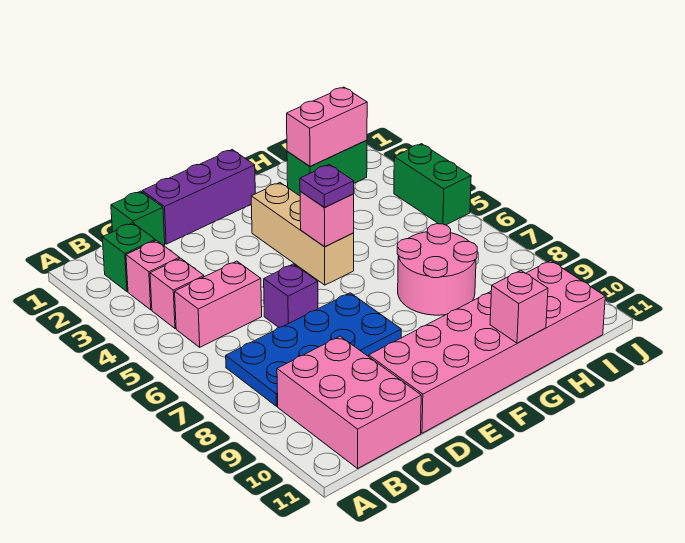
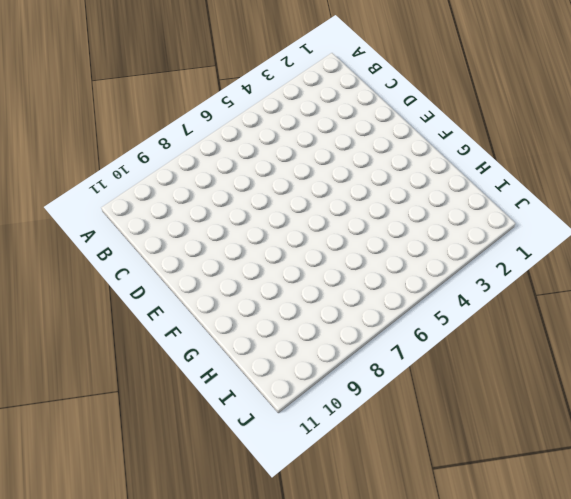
none -> green brick B2 level 1
none -> pink brick B3 level 1
none -> pink brick B4 level 1

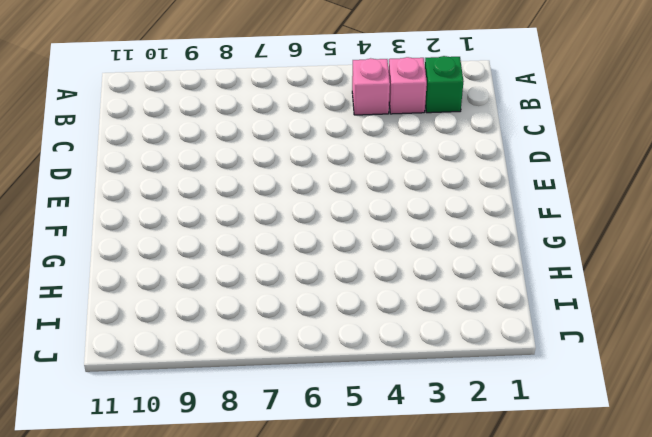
none -> pink brick B5:C5 level 1
none -> blue plate B7:E8 level 1
none -> pink brick B9:C11 level 1

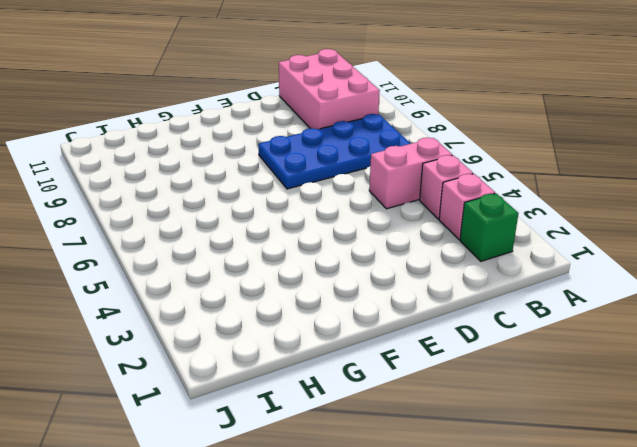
none -> green brick C1 level 1
none -> purple brick D1:F1 level 1
none -> purple brick D6 level 1

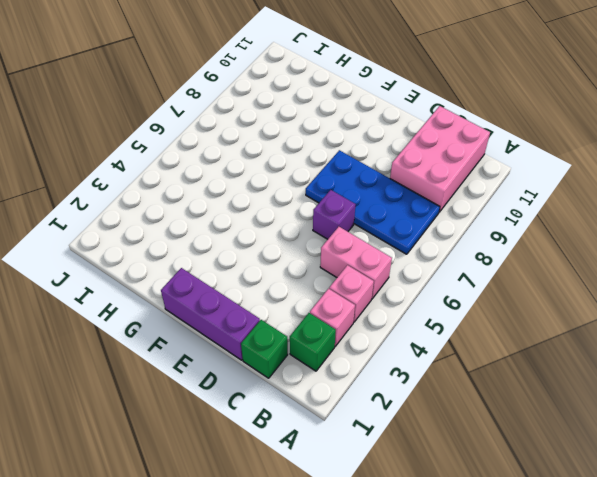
none -> pink brick D10:I11 level 1
none -> tan brick F3:F5 level 1
none -> pink round brick G7:H8 level 1

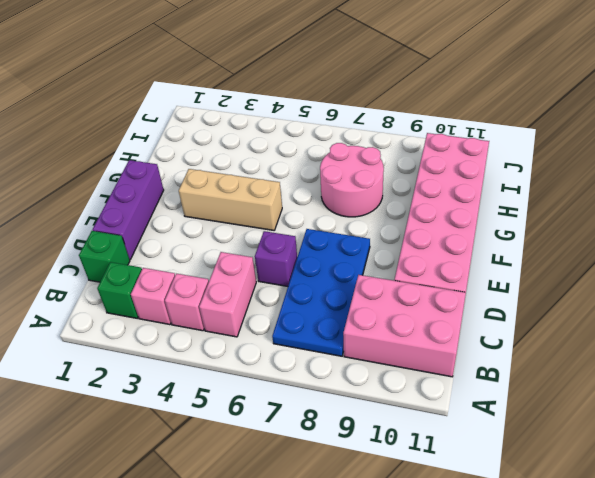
none -> green brick H2:I2 level 1
none -> green brick J4:J5 level 1
none -> pink brick F5 level 2

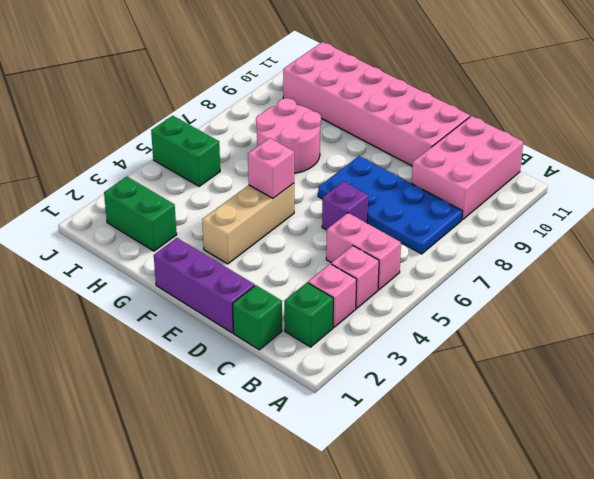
green brick I5:J5 level 1 -> green brick J4:J5 level 1
none -> pink brick G11 level 2
none -> pink brick H2:I2 level 2
none -> purple plate F5 level 3

